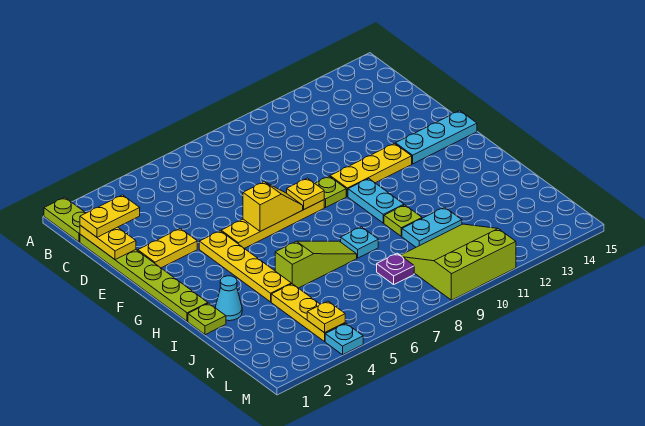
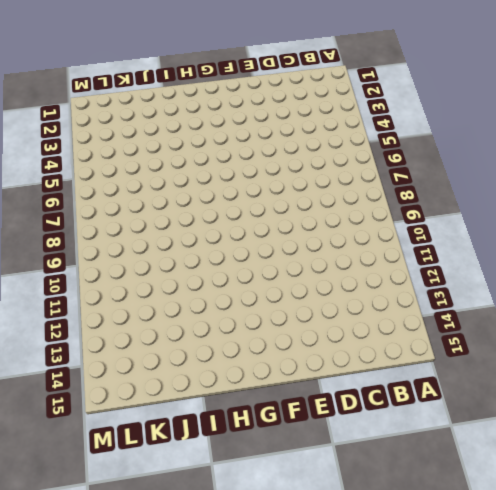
none -> lime plate A1:B1 level 1
none -> lime plate C1:H1 level 1
none -> yellow plate E2:E3 level 1

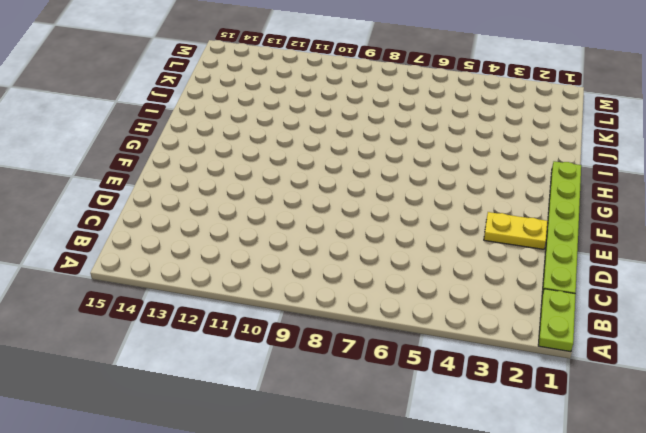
none -> yellow plate F4:I4 level 1
none -> yellow plate F5:F8 level 1
none -> lime plate F9 level 1

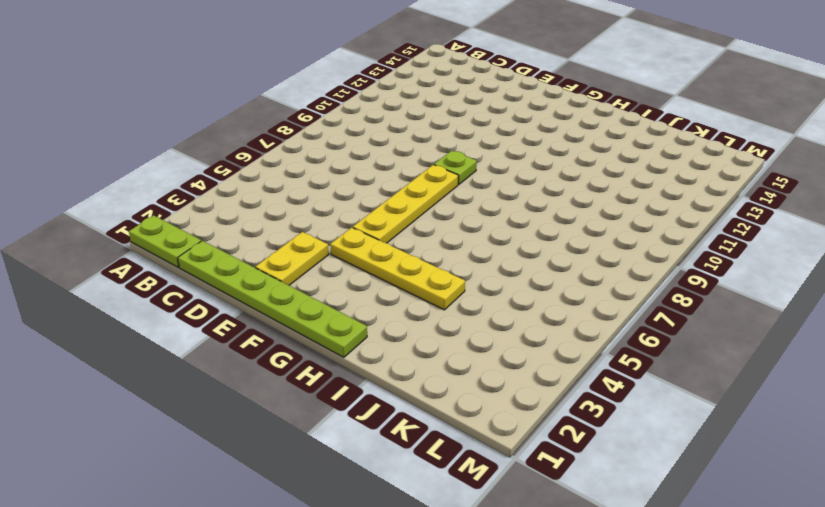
none -> yellow plate F10:F12 level 1
none -> cyan plate F13:F15 level 1
none -> cyan plate G10:H10 level 1

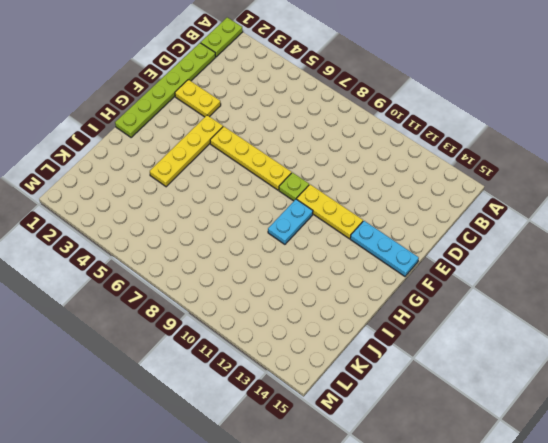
none -> lime plate I1 level 1
none -> cyan cone I2 level 1
none -> lime slope I5:I7 level 1 top 5

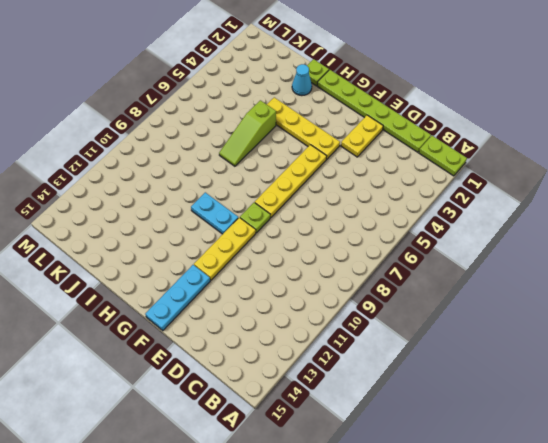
none -> cyan plate I8 level 1
none -> lime plate I10 level 1
none -> yellow plate J4:L4 level 1

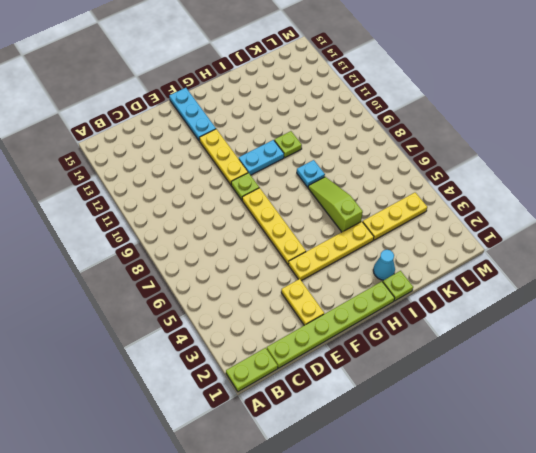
none -> cyan plate J10:J11 level 1
none -> purple plate K8 level 1
none -> lime slope K9:M11 level 1 top M

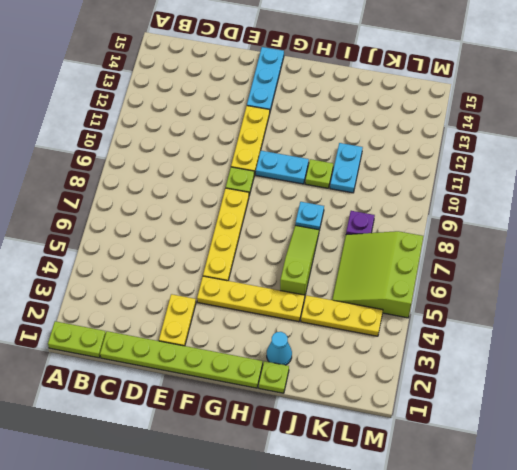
lime slope K5:M7 level 1 top M -> lime slope K9:M11 level 1 top M
none -> cyan plate M4 level 1
none -> yellow plate C1:D1 level 2
none -> yellow slope F6:F7 level 2 top 6

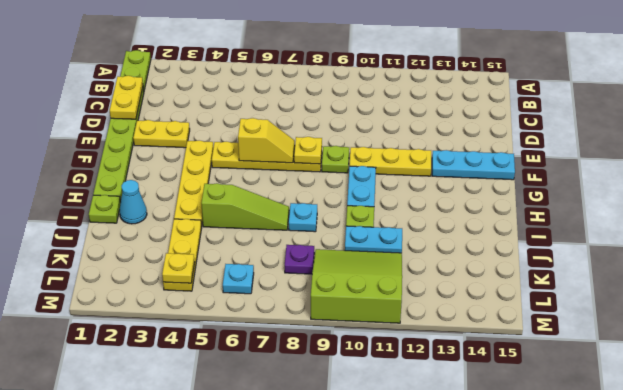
cyan plate L6 level 1 -> cyan plate M4 level 1
none -> yellow plate C1:C2 level 3

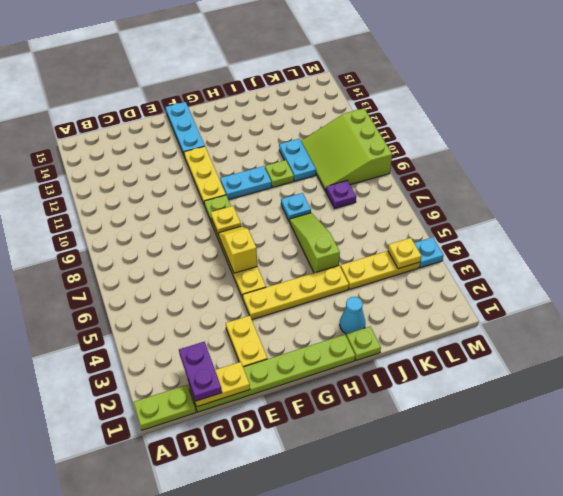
purple plate C1:C2 level 3 -> yellow plate C1:C2 level 3

